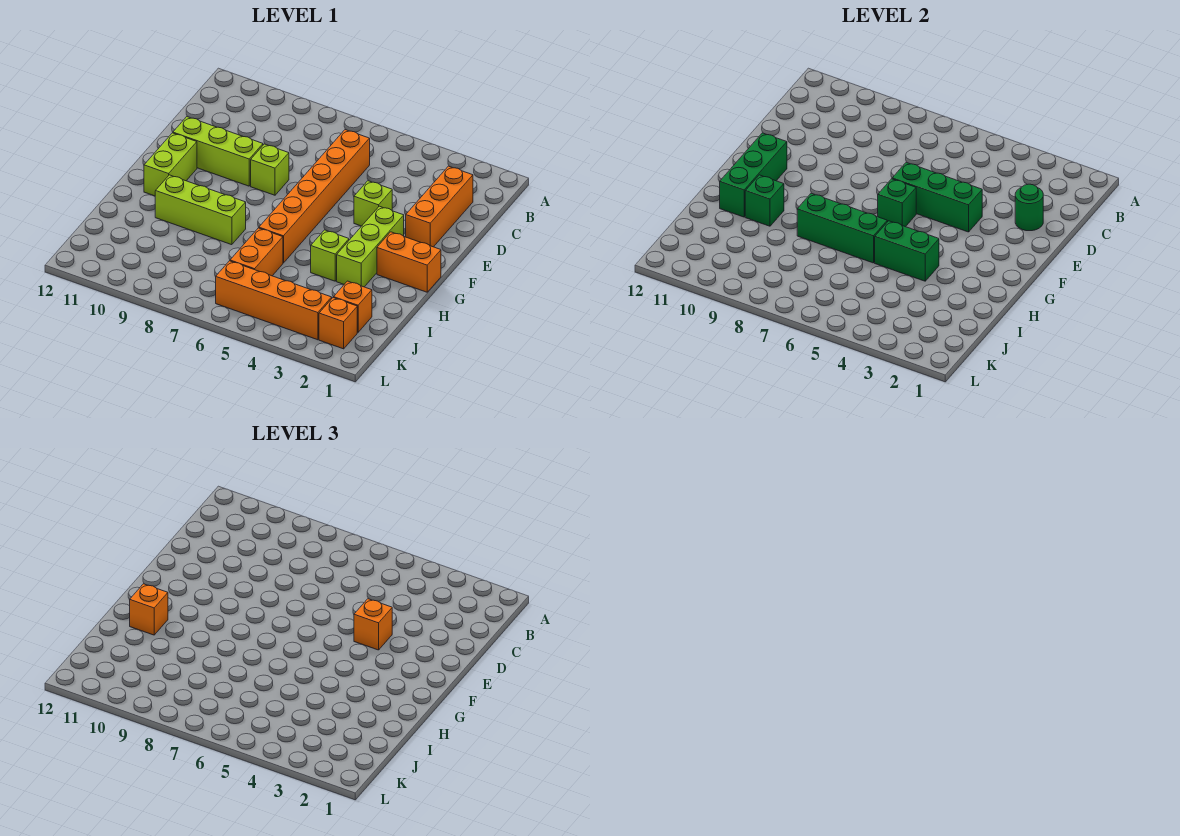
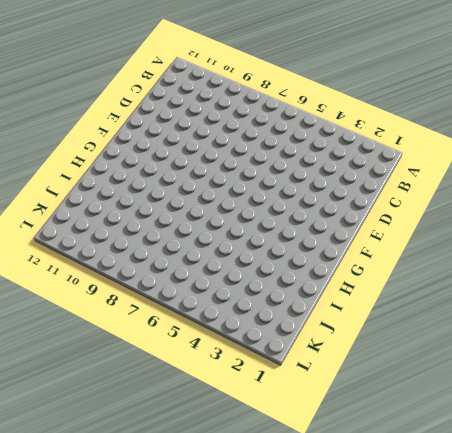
none -> orange brick C2:E2 level 1
none -> orange brick C6:H6 level 1
none -> lime brick E4 level 1

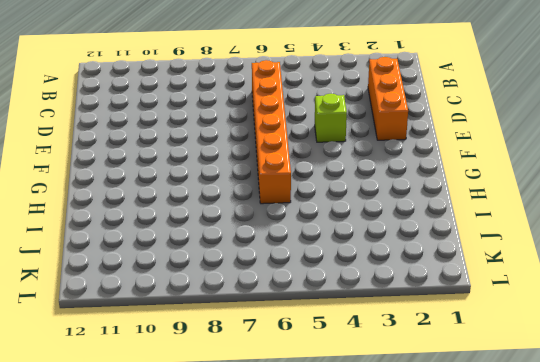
none -> lime brick E8 level 1
none -> lime brick E9:E11 level 1
none -> lime brick F3:H3 level 1

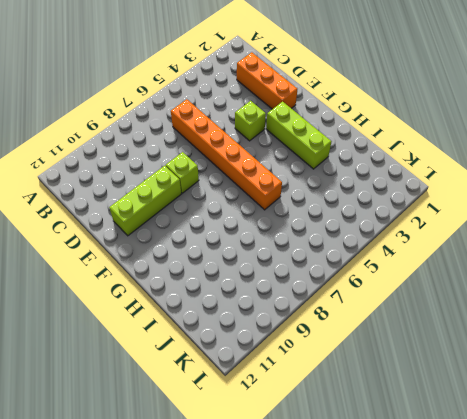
none -> lime brick F11:G11 level 1
none -> orange brick G1:G2 level 1
none -> lime brick H4 level 1

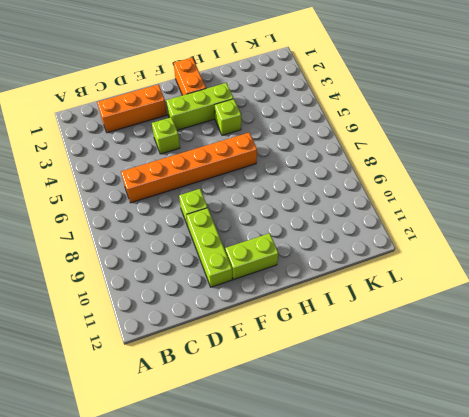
none -> lime brick H8:H10 level 1
none -> orange brick I6:J6 level 1
none -> orange brick J2 level 1

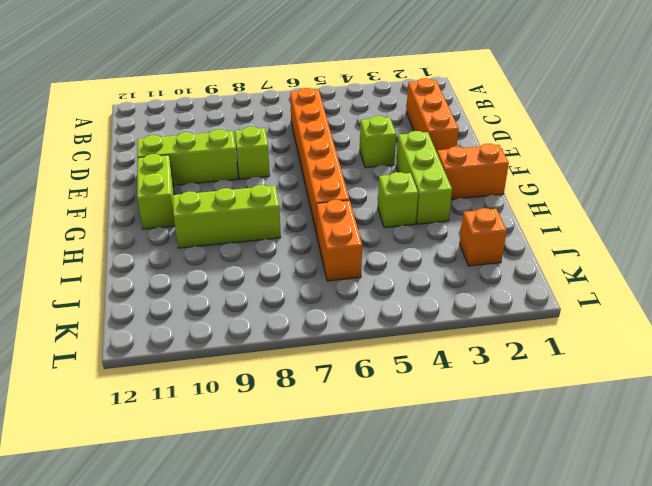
none -> orange brick K2 level 1
none -> orange brick K3:K6 level 1
none -> green round brick D2 level 2

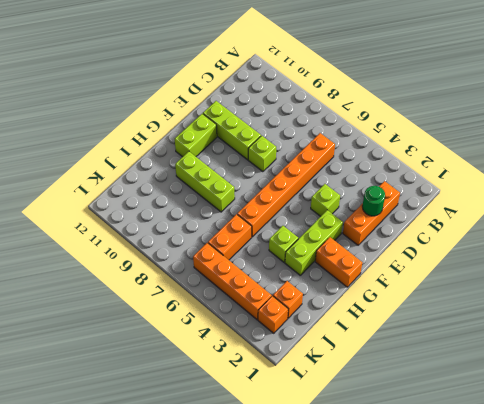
none -> green brick E4:E6 level 2
none -> green brick F6 level 2
none -> green brick F11:H11 level 2

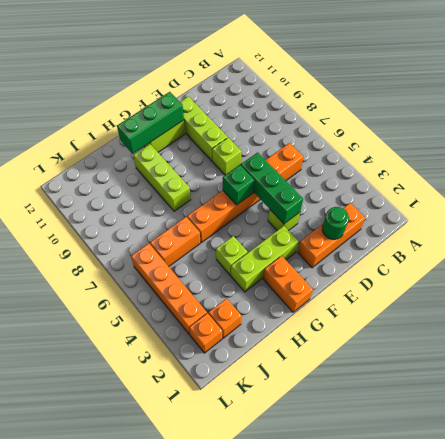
none -> green brick H4:H5 level 2
none -> green brick H6:H8 level 2
none -> green brick H10 level 2

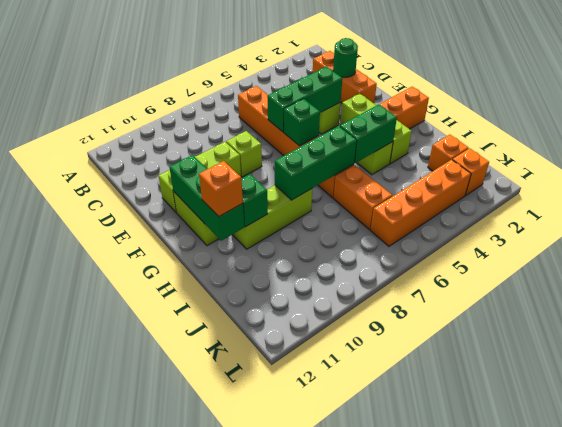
none -> orange brick E4 level 3

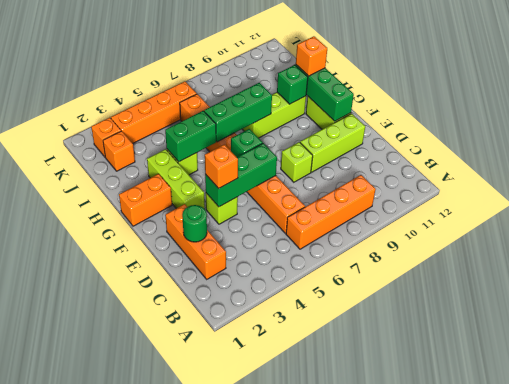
orange brick B6:B9 level 1 -> none

